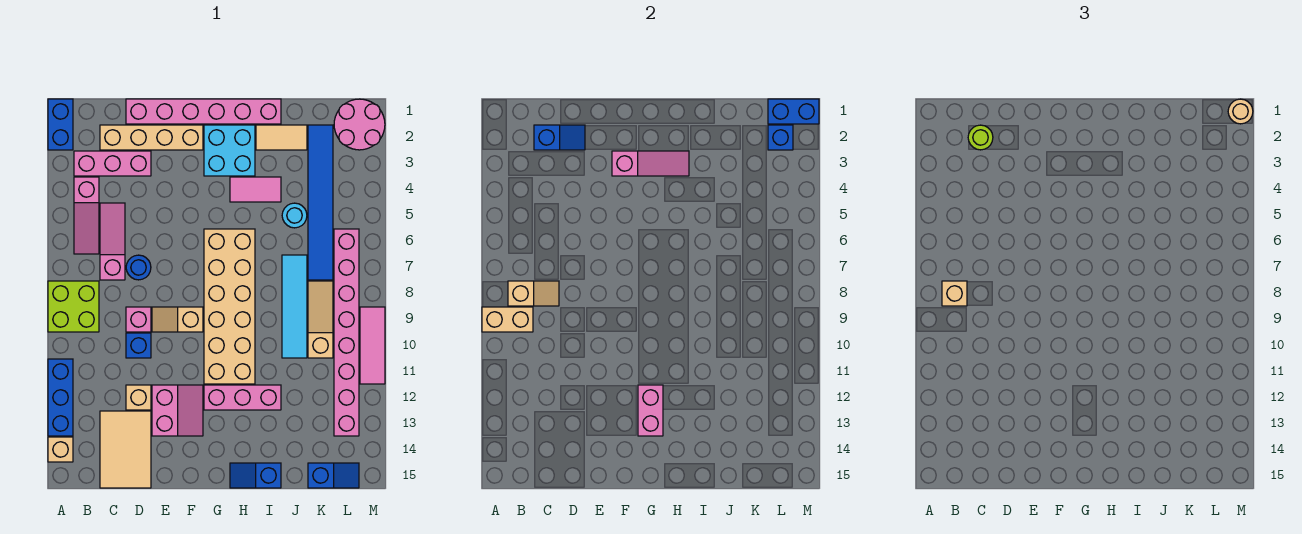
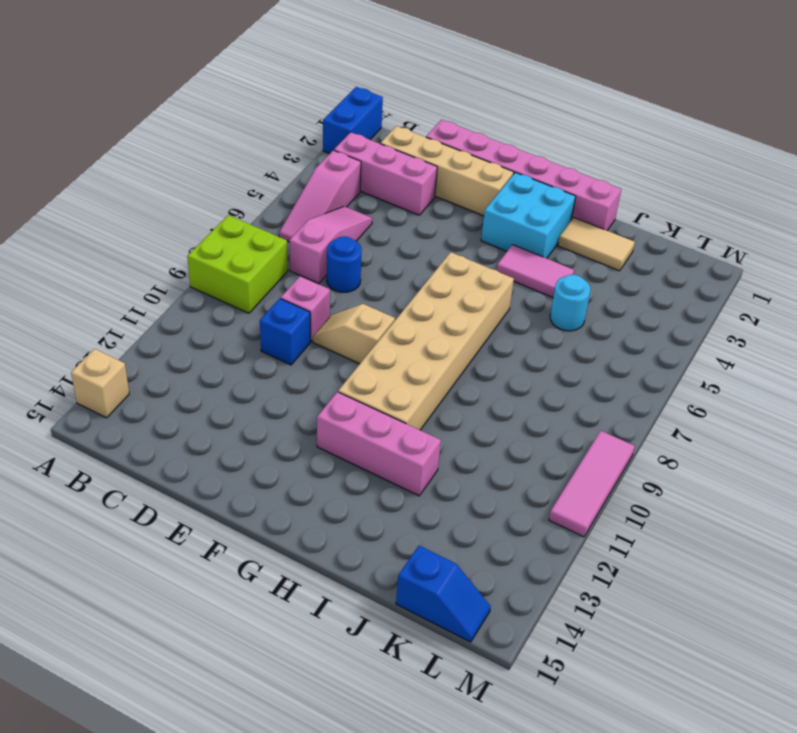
none -> blue brick A11:A13 level 1
none -> tan tile C13:D15 level 1
none -> tan brick D12 level 1
none -> pink slope E12:F13 level 1 top E

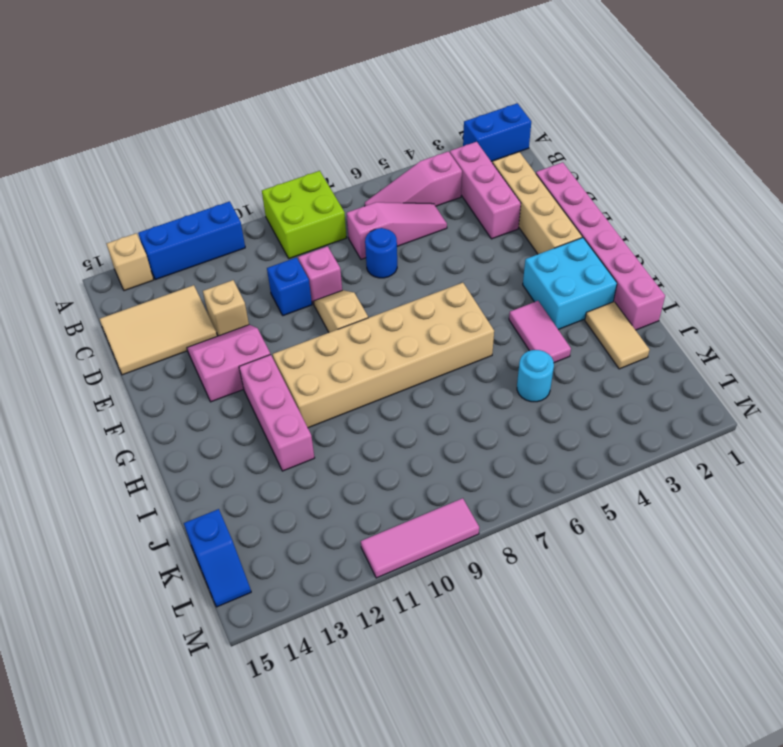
pink slope E12:F13 level 1 top F -> pink slope E12:F13 level 1 top E
none -> blue slope H15:I15 level 1 top I
none -> cyan tile J7:J10 level 1
none -> blue tile K2:K7 level 1
none -> tan slope K8:K10 level 1 top 10

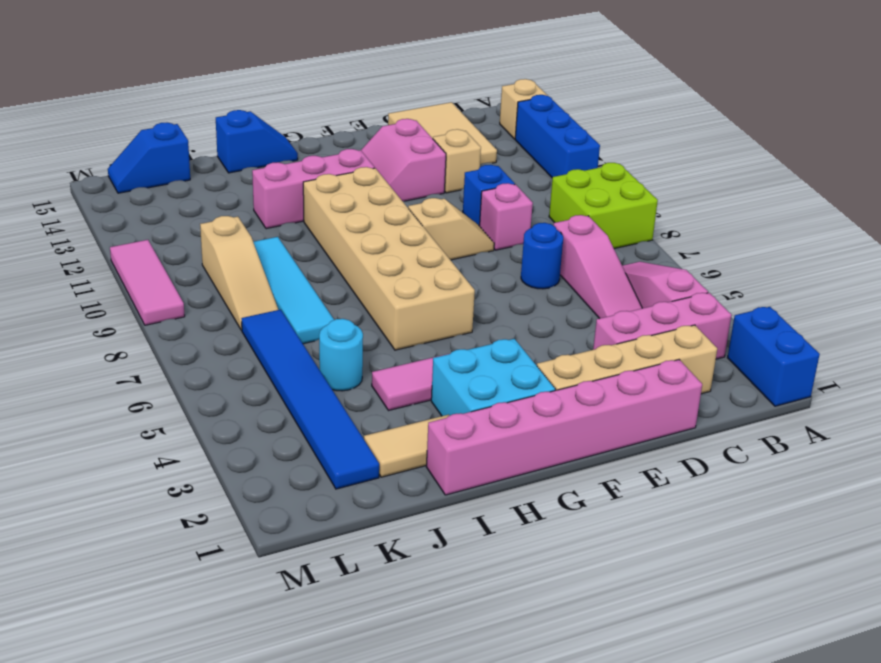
none -> pink round brick L1:M2 level 1
none -> pink brick L6:L13 level 1
none -> tan brick A9:B9 level 2
none -> tan slope B8:C8 level 2 top B

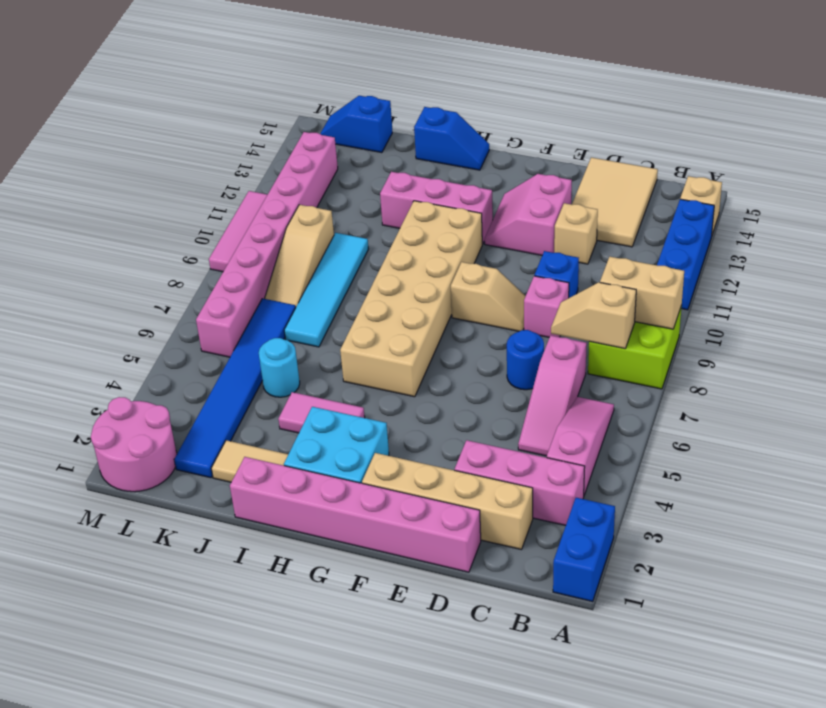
none -> blue slope C2:D2 level 2 top C
none -> pink slope F3:H3 level 2 top F
none -> pink brick G12:G13 level 2
none -> blue brick L1:M1 level 2

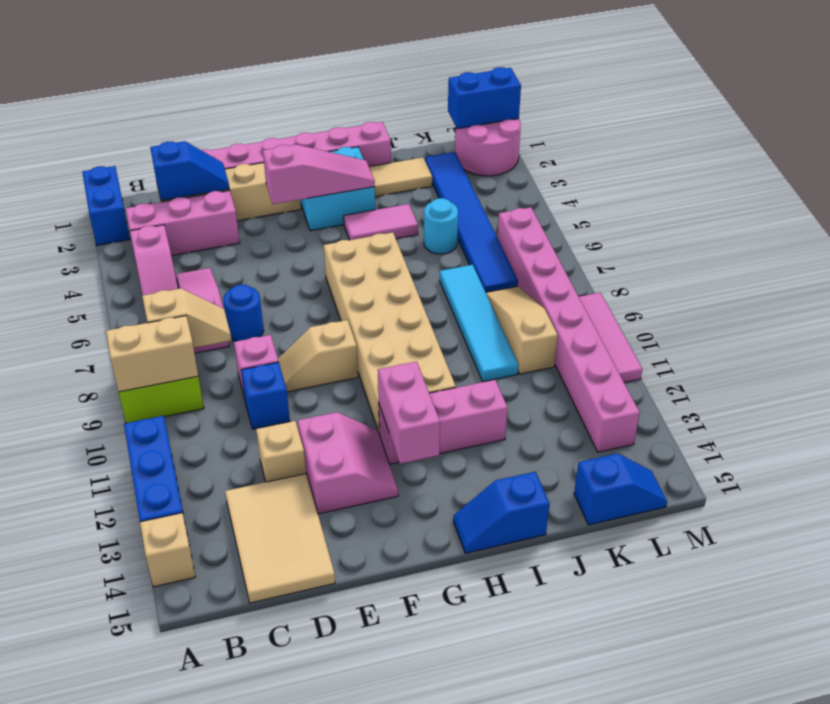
none -> blue brick L2 level 2
none -> tan brick B8 level 3
none -> lime round brick C2 level 3
none -> tan round brick M1 level 3

